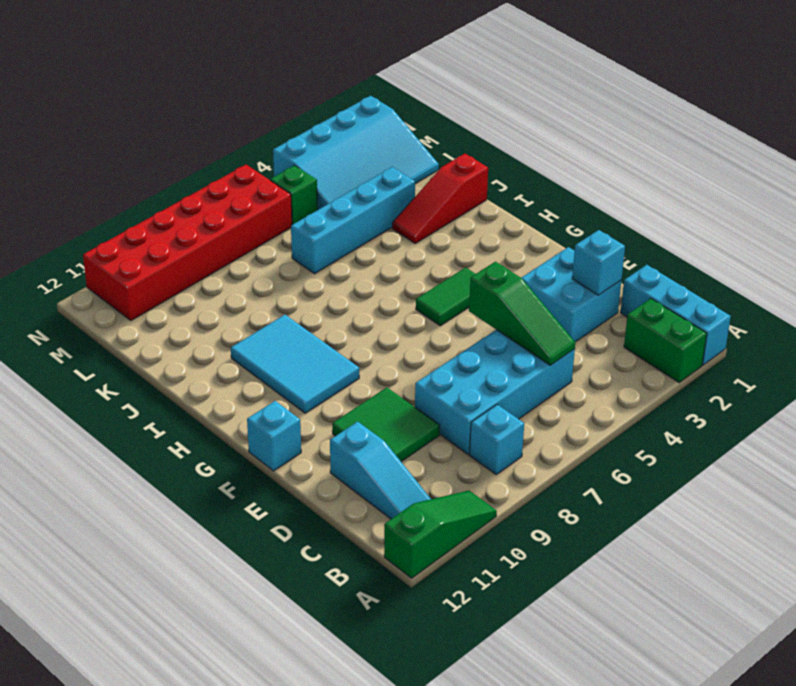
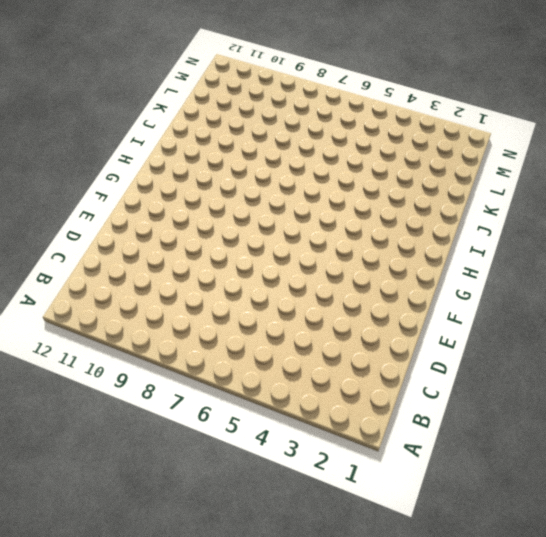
none -> cyan brick A1:C1 level 1
none -> green brick A2:B2 level 1
none -> green slope A10:A12 level 1 top 12

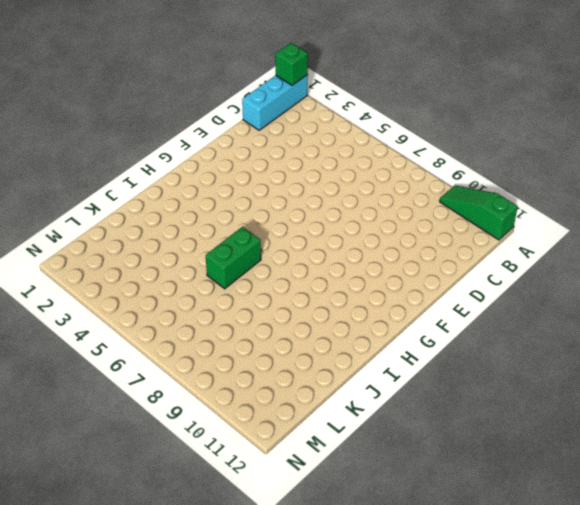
green brick A1 level 2 -> green brick M5 level 1
green brick I6:J6 level 1 -> green brick A2:B2 level 1
none -> cyan brick B8 level 1
none -> cyan slope B11:D11 level 1 top D
none -> cyan brick C5:D8 level 1

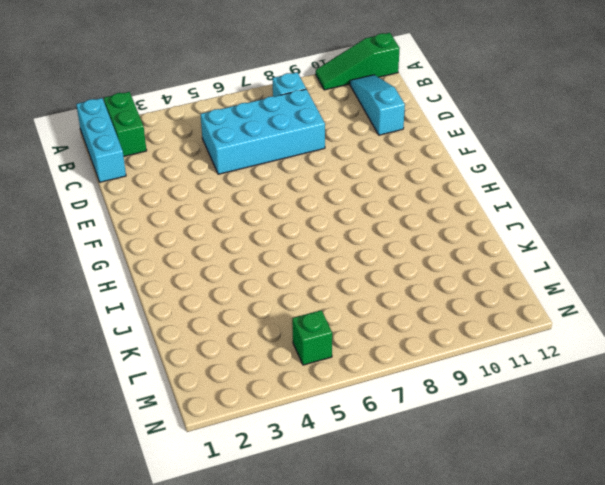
none -> cyan brick D2:E3 level 1
none -> green tile D9:E10 level 1
none -> cyan brick F12 level 1

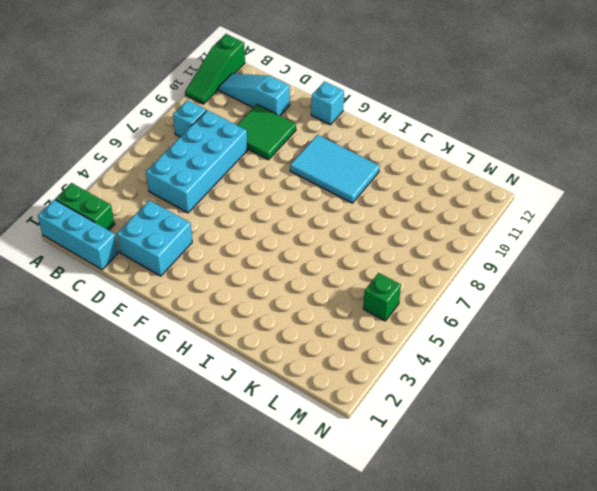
none -> green tile G4:G5 level 1
none -> red slope J1:J3 level 1 top 1
none -> cyan brick K3:K6 level 1

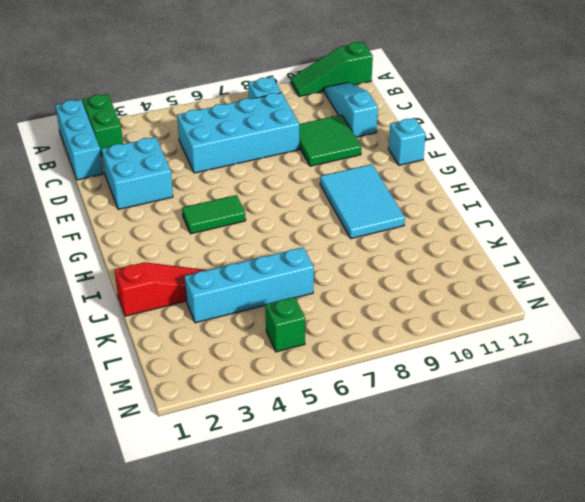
none -> cyan slope L1:N4 level 1 top N
none -> red brick M6:N11 level 1
none -> green slope C5:E5 level 2 top E

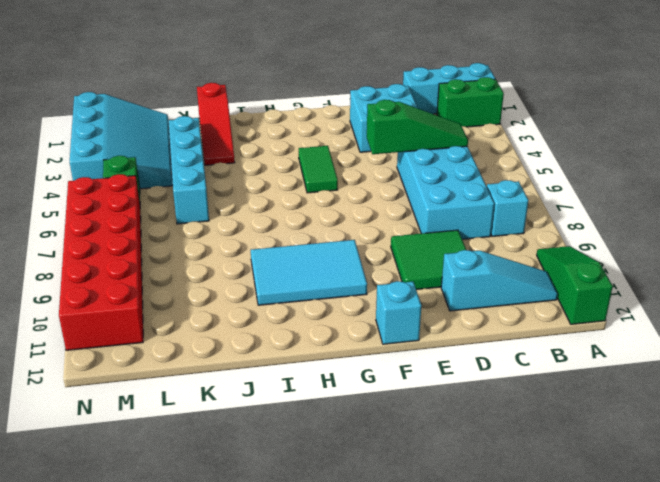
none -> cyan brick D2 level 2

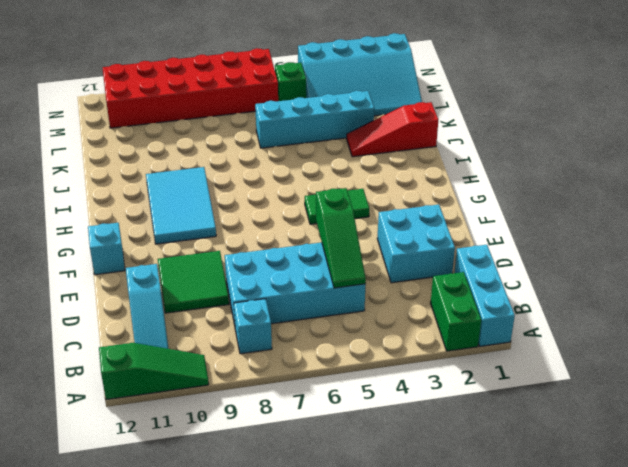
none -> cyan brick D2 level 2

